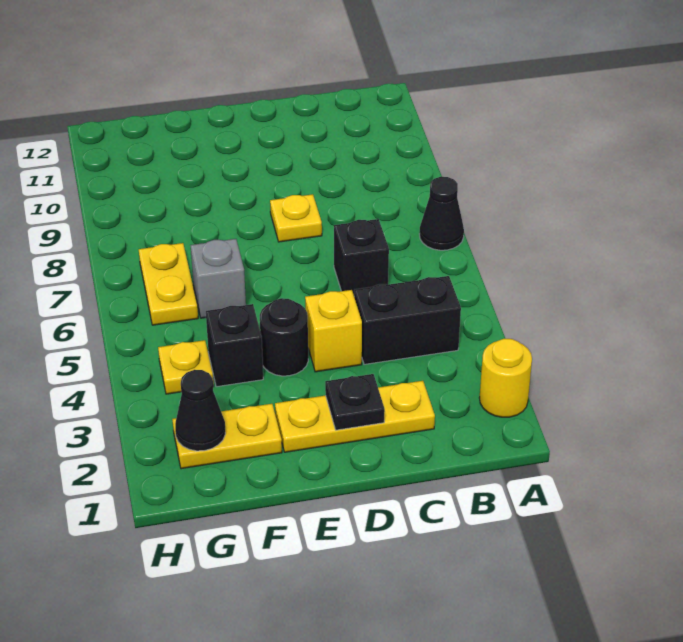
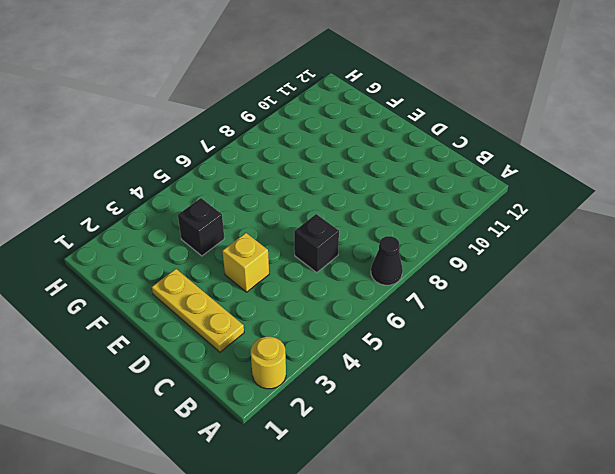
none -> black brick B4:C4 level 1
none -> yellow plate D8 level 1
none -> black round brick E4 level 1

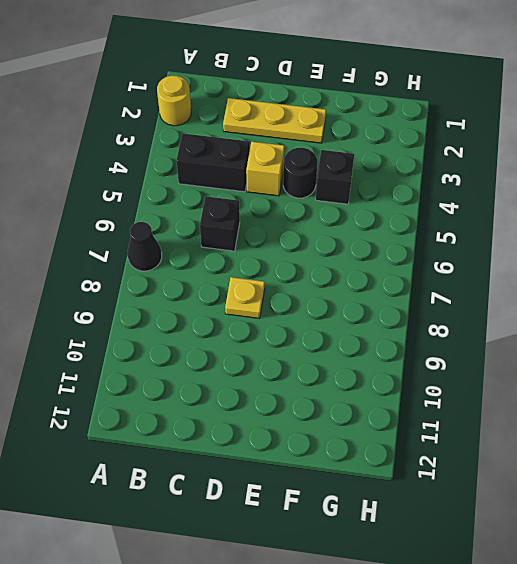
none -> yellow plate F2:G2 level 1
none -> grey brick F6 level 1
none -> yellow plate G4 level 1

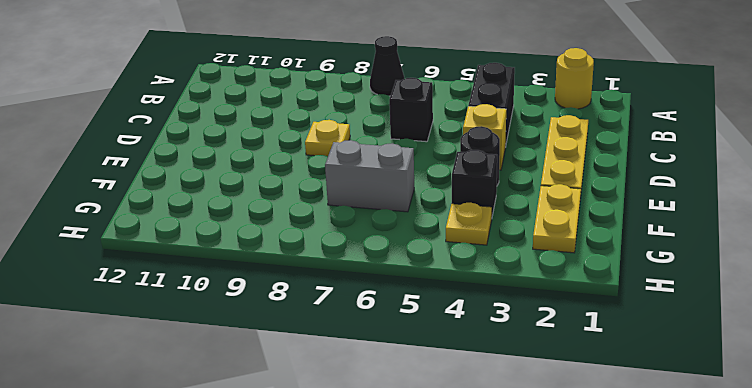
grey brick F6:F7 level 1 -> grey brick F6 level 1
none -> yellow plate G6:G7 level 1
none -> black plate D2 level 2
none -> black cone G2 level 2

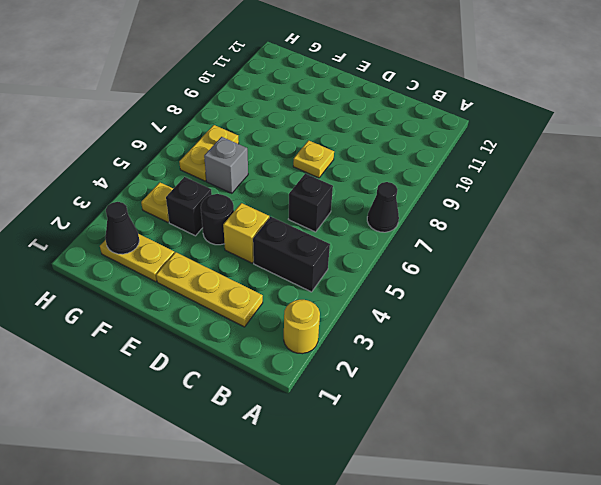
none -> black plate D2 level 2

